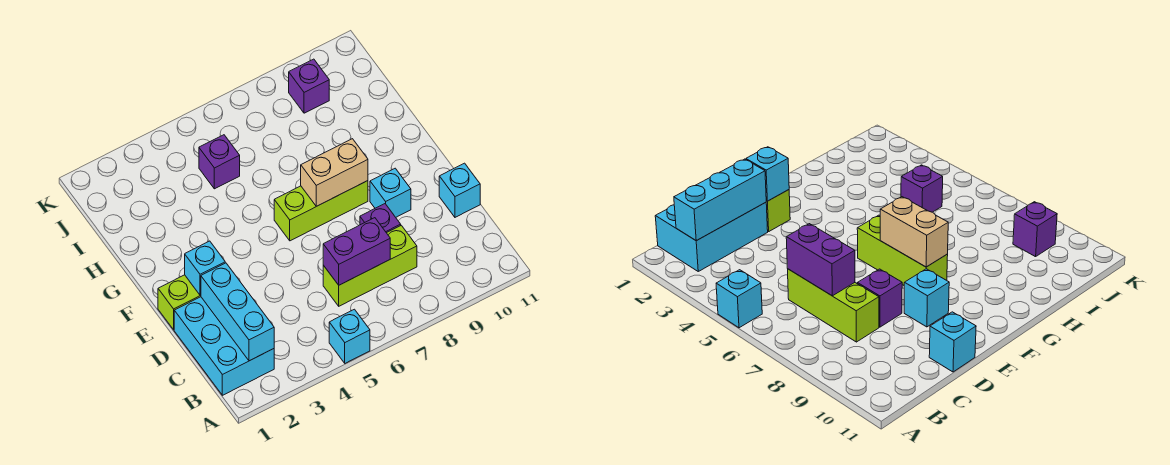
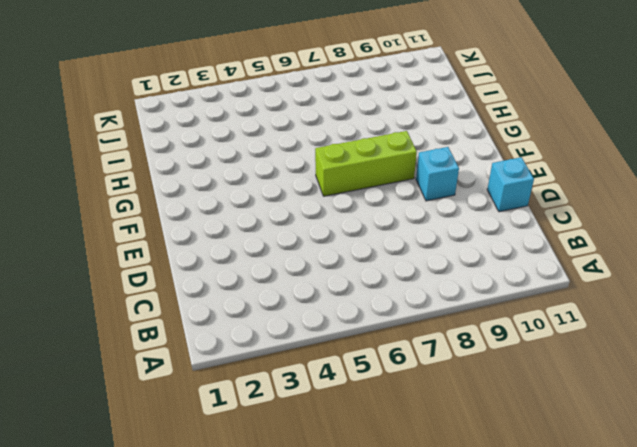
none -> cyan brick A5 level 1
none -> cyan brick B1:D2 level 1
none -> lime brick C6:C8 level 1

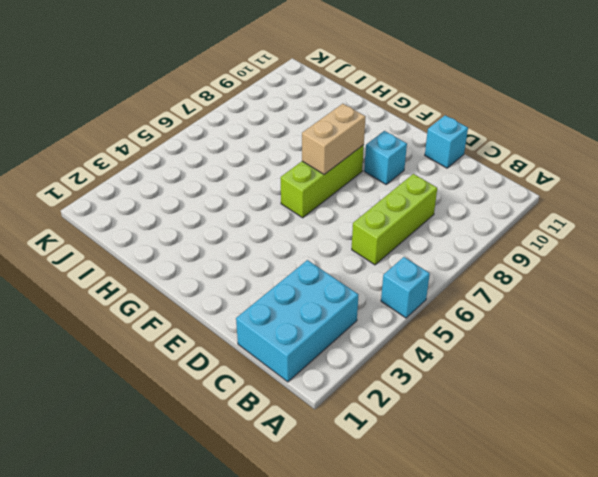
cyan brick B1:C3 level 1 -> cyan brick B1:D2 level 1
none -> purple brick D8 level 1
none -> lime brick E1:E2 level 1
none -> purple brick I5 level 1

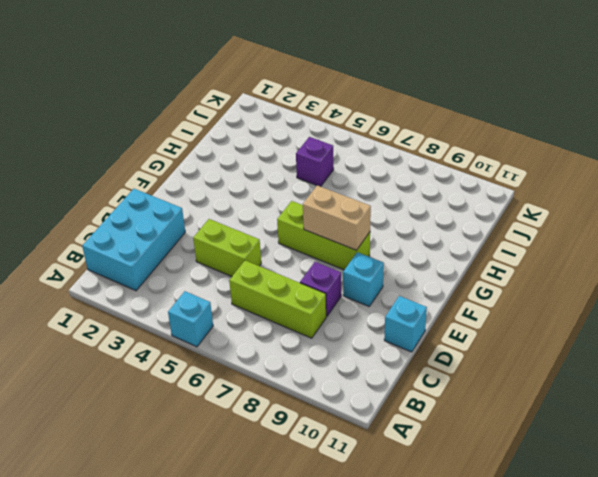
lime brick D4:D5 level 1 -> lime brick E1:E2 level 1
none -> purple brick J9 level 1
none -> cyan brick B2:D2 level 2
none -> purple brick C6:C7 level 2

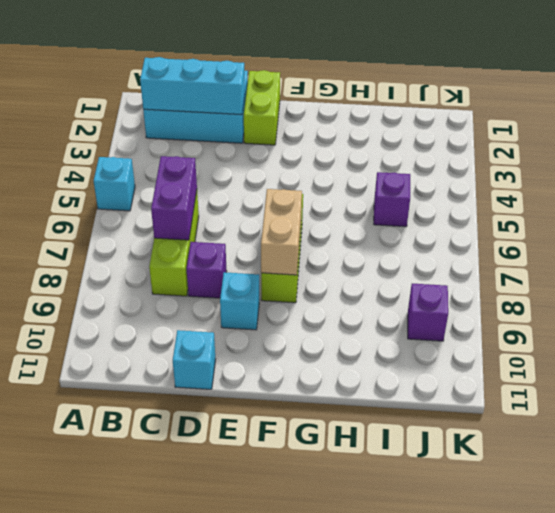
none -> cyan brick E2 level 2

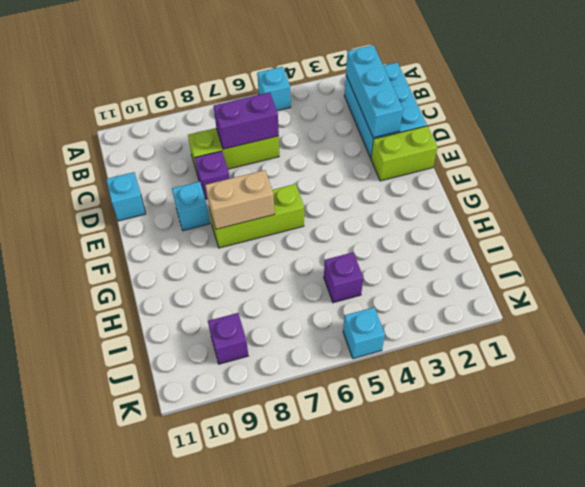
cyan brick K5 level 1 -> cyan brick E2 level 2

